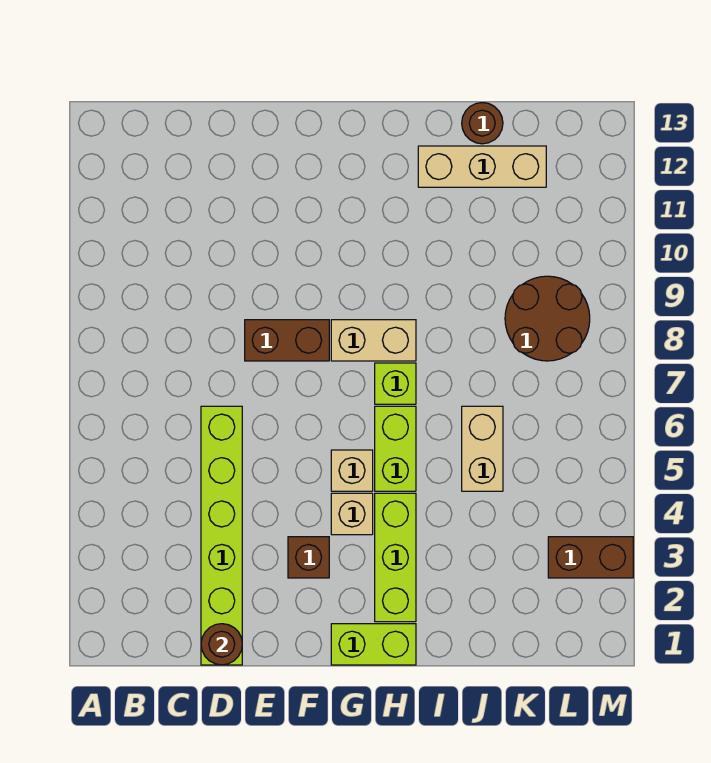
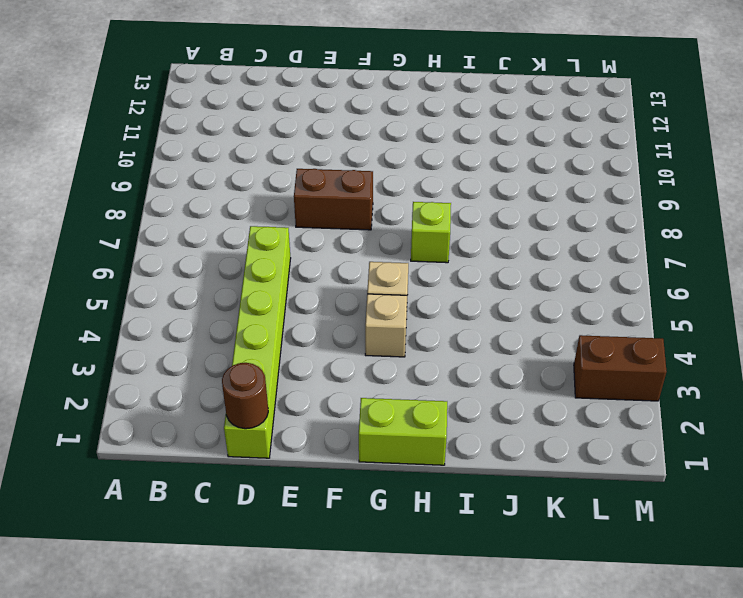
none -> brown brick F3 level 1
none -> tan brick G8:H8 level 1
none -> lime brick H2:H4 level 1

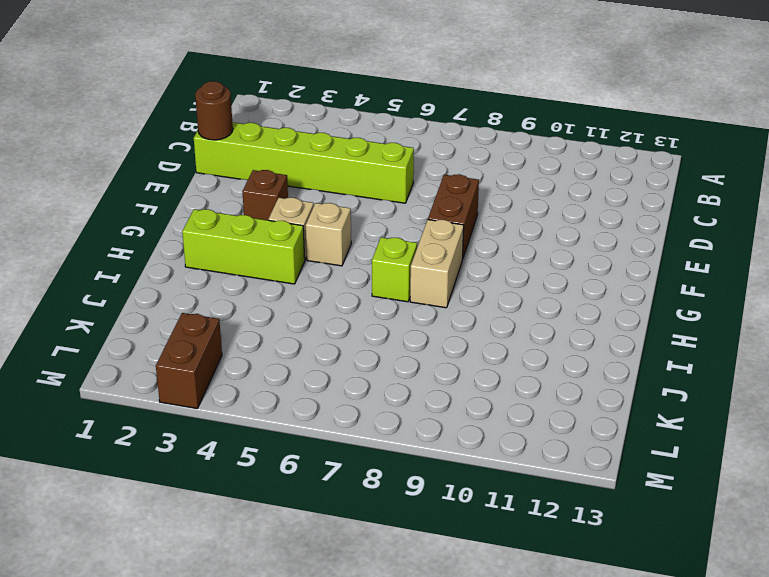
none -> lime brick G1:H1 level 1
none -> lime brick H5:H6 level 1
none -> tan brick I12:K12 level 1

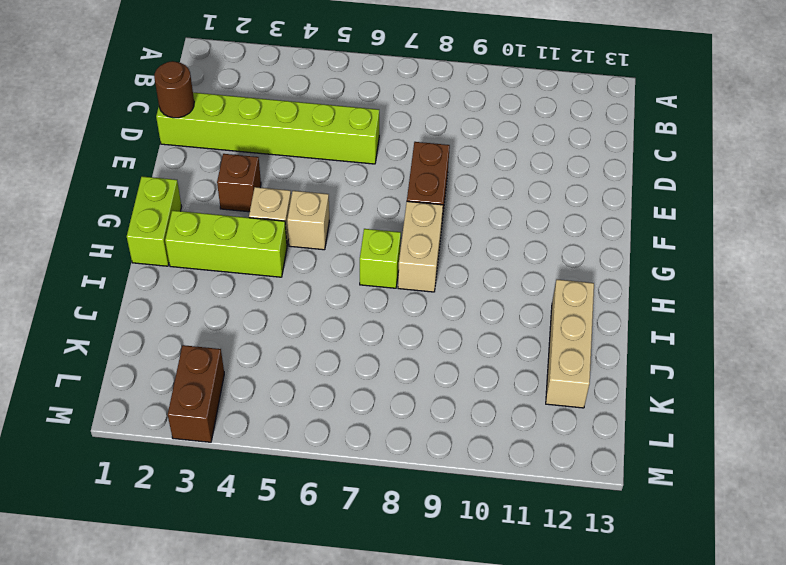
none -> lime brick H5:H6 level 1
none -> tan brick J5:J6 level 1
none -> brown round brick J13 level 1

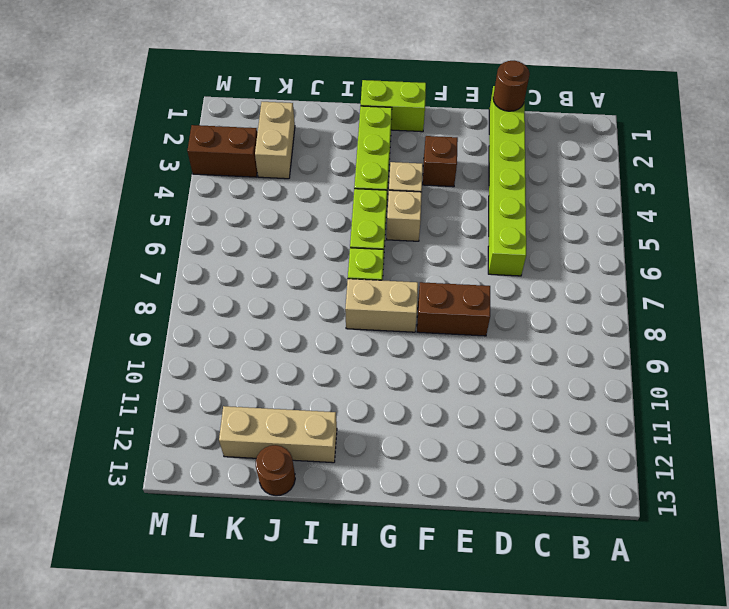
tan brick K2:K3 level 1 -> tan brick J5:J6 level 1
none -> brown round brick K8:L9 level 1

